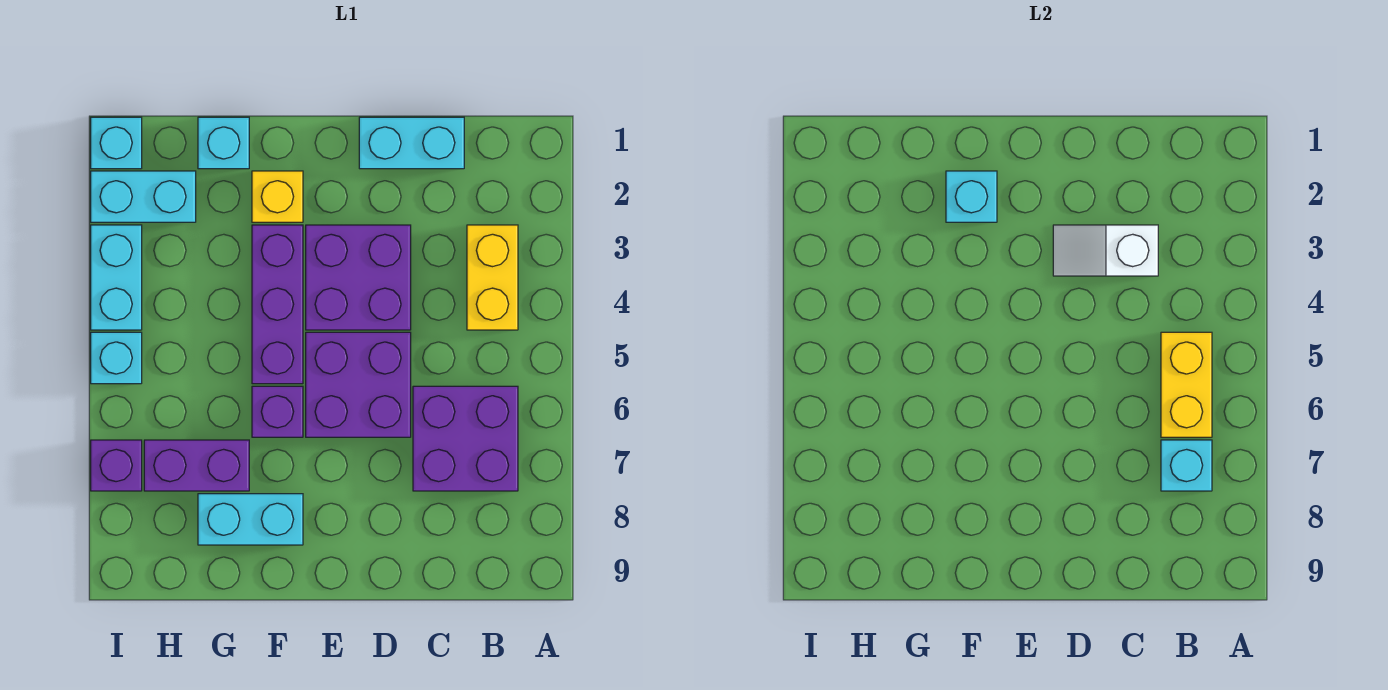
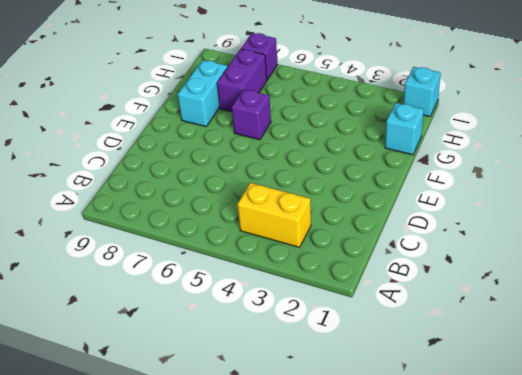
none -> purple brick B6:C7 level 1
none -> cyan brick C1:D1 level 1
none -> purple brick D3:E4 level 1

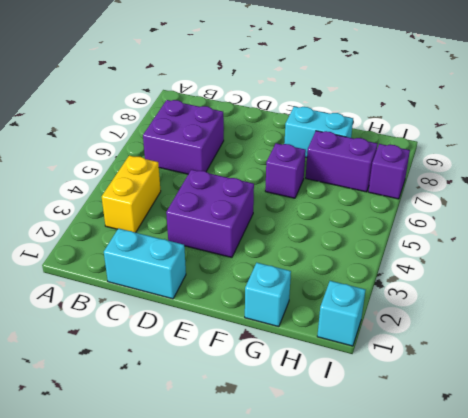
none -> purple brick D5:E6 level 1
none -> yellow brick F2 level 1
none -> purple brick F3:F5 level 1

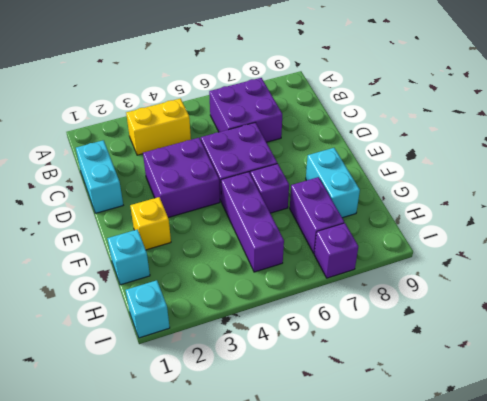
purple brick F5:H5 level 1 -> purple brick F3:F5 level 1
none -> cyan brick H2:I2 level 1
none -> cyan brick I3:I4 level 1
none -> cyan brick I5 level 1

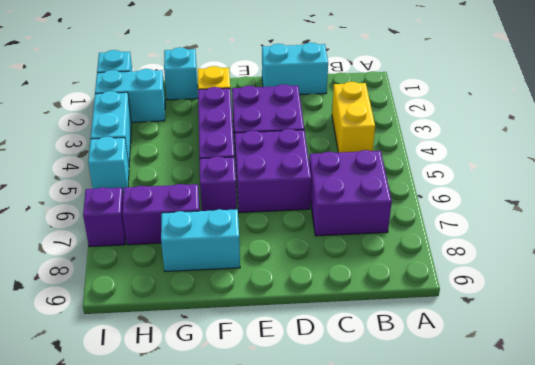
none -> yellow brick B5:B6 level 2
none -> cyan brick B7 level 2
none -> white slope C3:D3 level 2 top C

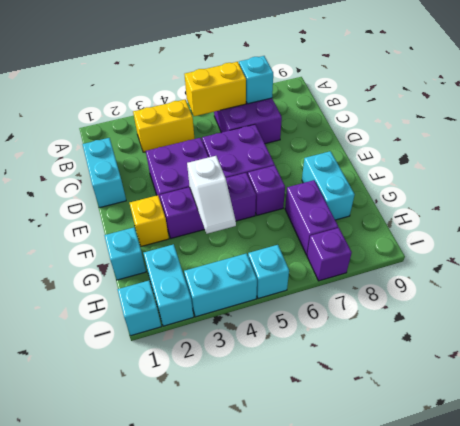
white slope F4:G4 level 2 top F -> white slope C3:D3 level 2 top C
none -> cyan brick F2 level 2

